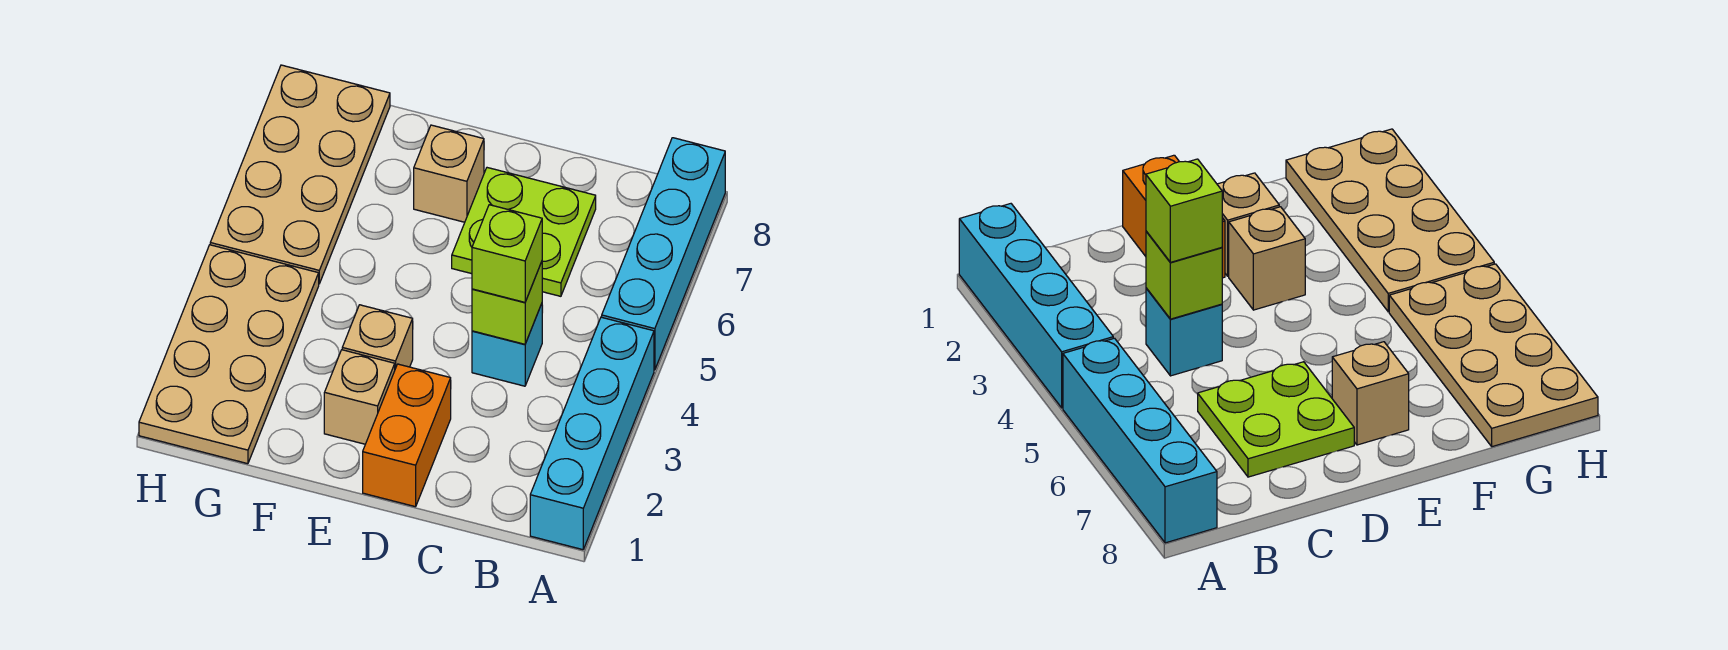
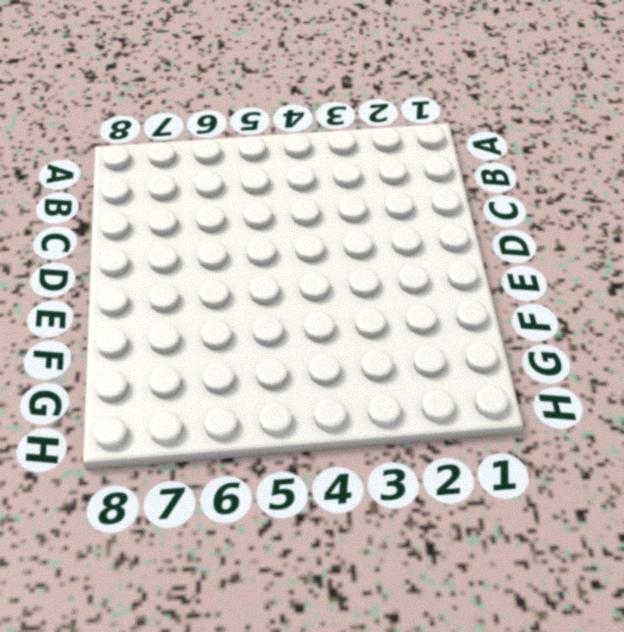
none -> cyan brick A1:A4 level 1
none -> cyan brick A5:A8 level 1
none -> cyan brick C4 level 1

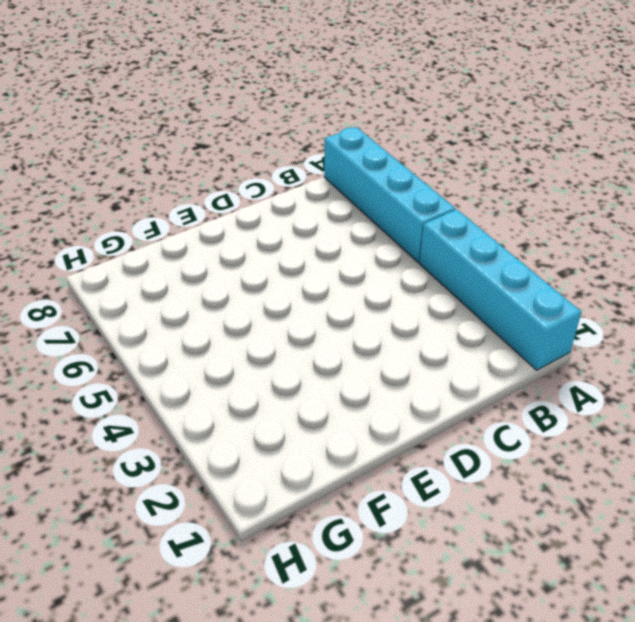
none -> cyan brick C4 level 1
none -> lime plate C6:D7 level 1
none -> orange brick D1:D2 level 1

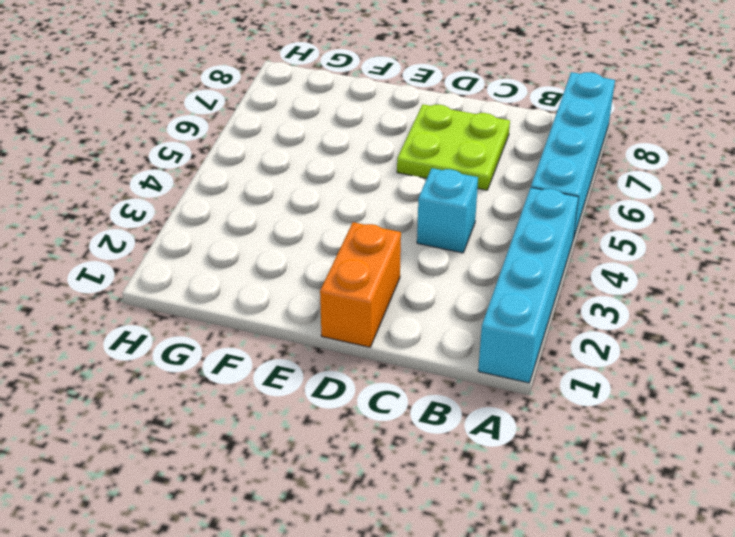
none -> tan brick E2 level 1
none -> tan brick E3 level 1
none -> tan brick E7 level 1

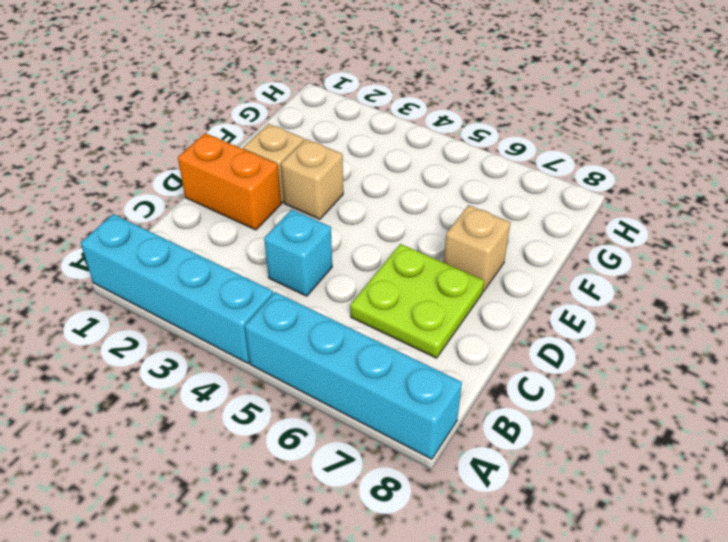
none -> tan plate G1:H4 level 1
none -> tan plate G5:H8 level 1
none -> lime brick C4 level 2

